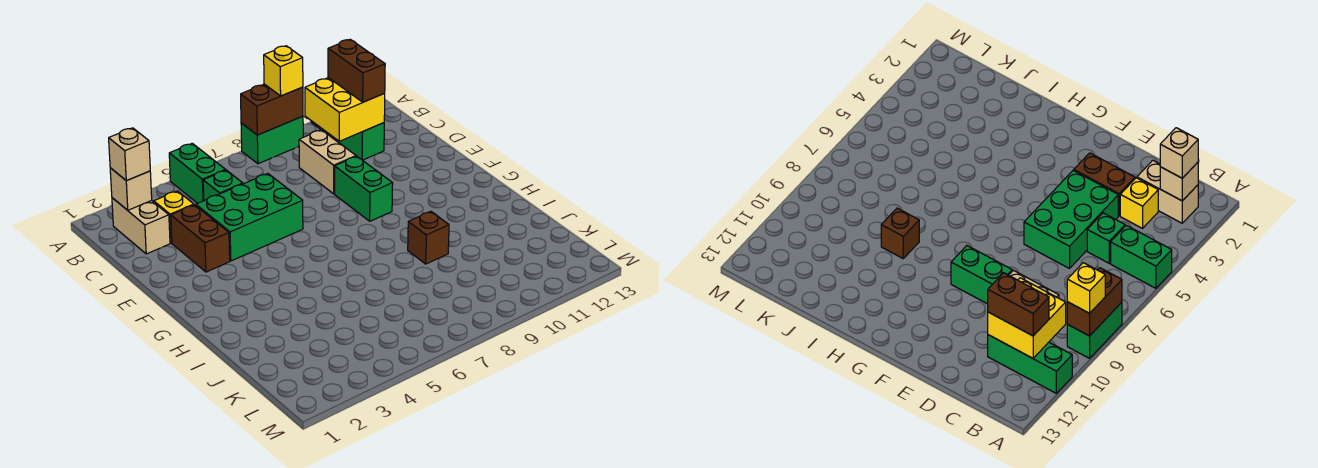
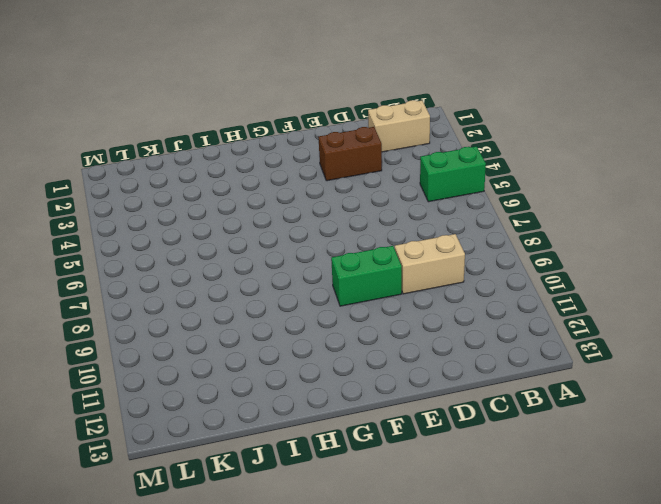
none -> green brick A8:A9 level 1
none -> green brick A11:C11 level 1
none -> yellow brick C3 level 1

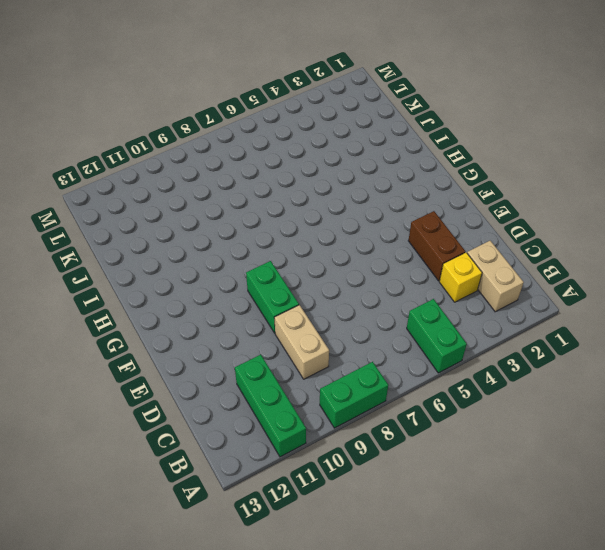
none -> green brick C5 level 1
none -> green brick D4:E6 level 1
none -> brown brick I9 level 1

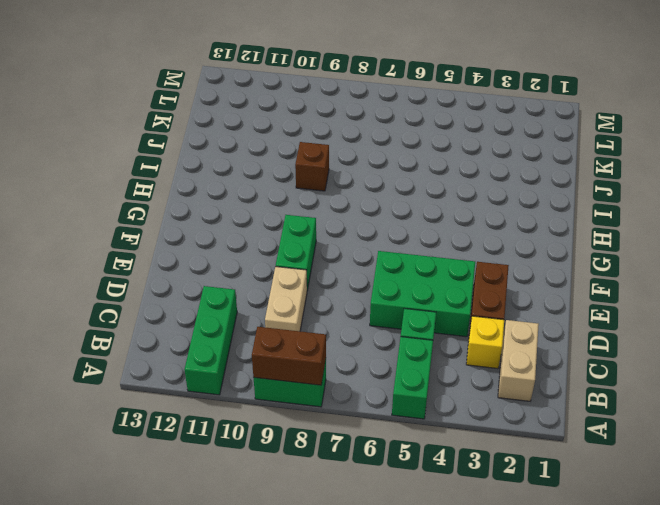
none -> tan brick B2 level 2
none -> yellow brick B10:C11 level 2
none -> yellow brick A9 level 3

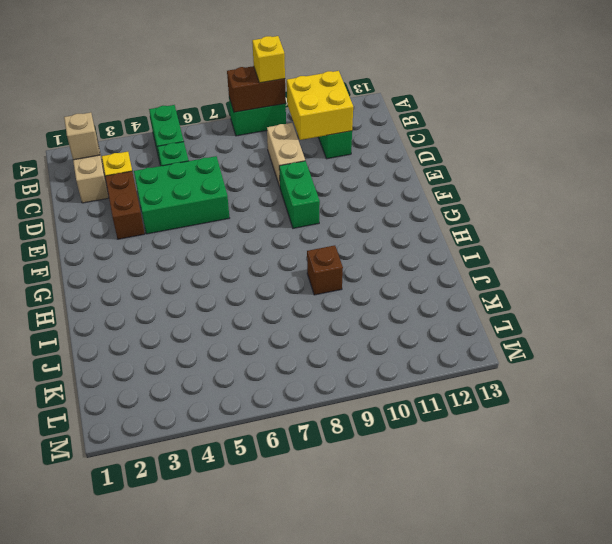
none -> tan brick B2 level 3
none -> brown brick B11:C11 level 3

